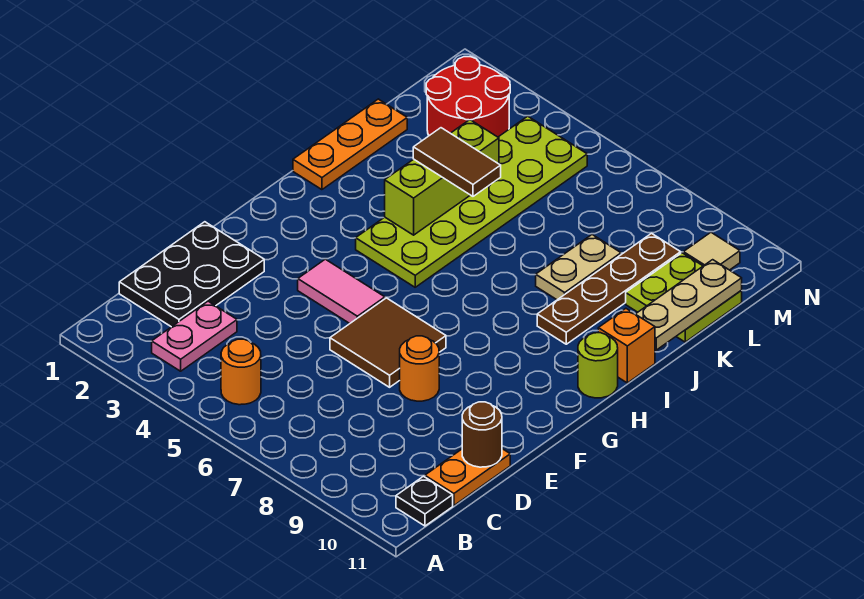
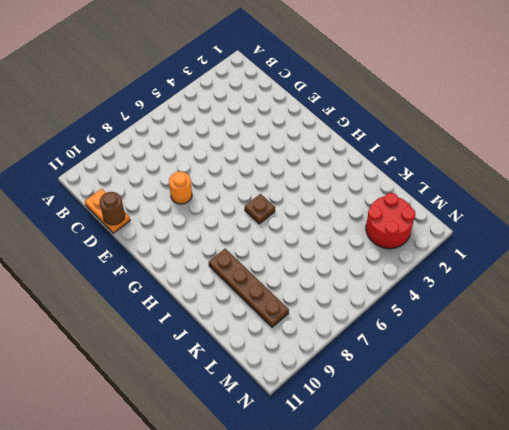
brown plate H6 level 1 -> none
none -> pink plate B3:C3 level 1
none -> orange round brick B5 level 1
none -> black plate B11 level 1

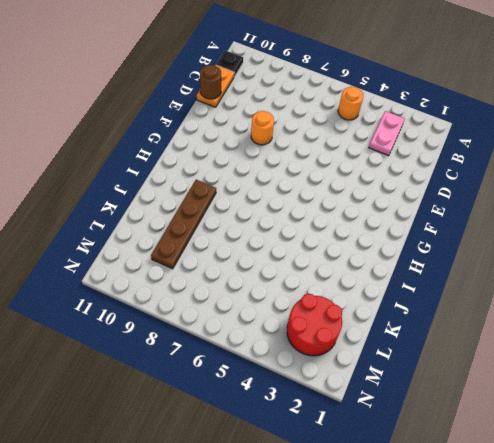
none -> black plate C1:E2 level 1
none -> brown tile E6:F7 level 1
none -> pink tile F4:F5 level 1

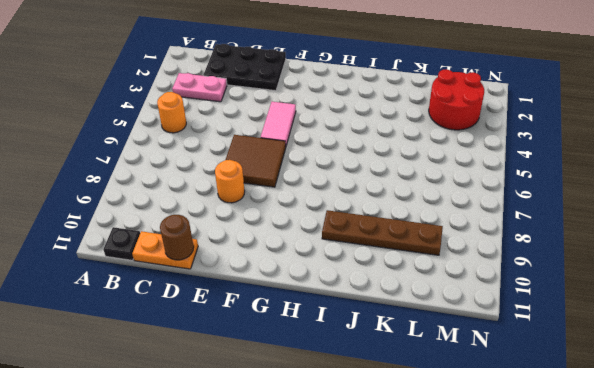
none -> lime plate H4:M5 level 1
none -> lime round brick H11 level 1
none -> orange plate I1:K1 level 1

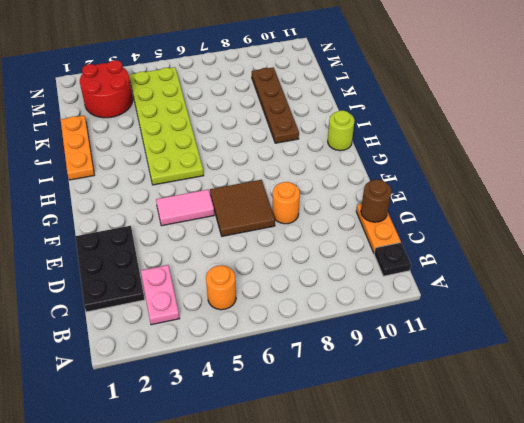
none -> orange brick I11 level 1
none -> tan plate J8:K8 level 1
none -> lime plate K10:L11 level 1

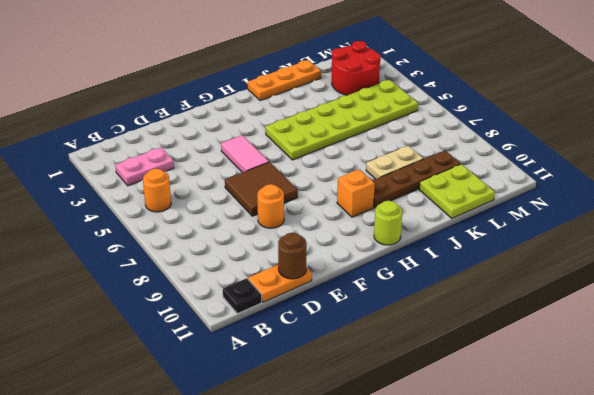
orange brick H9 level 1 -> orange brick I11 level 1
none -> black plate C1:E2 level 1
none -> tan tile M10 level 1
none -> lime brick I4:K4 level 2

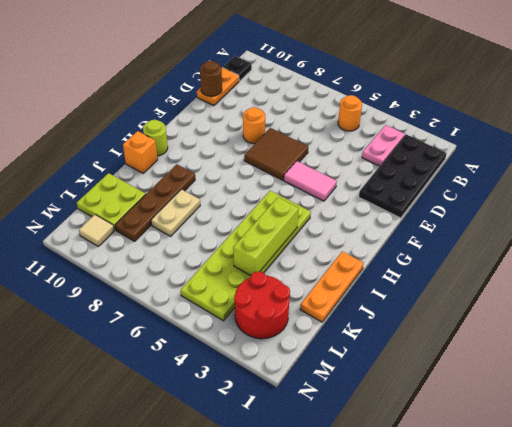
black plate B1:E2 level 1 -> black plate C1:E2 level 1
none -> tan plate J11:L11 level 2
none -> brown tile J4:J5 level 3

